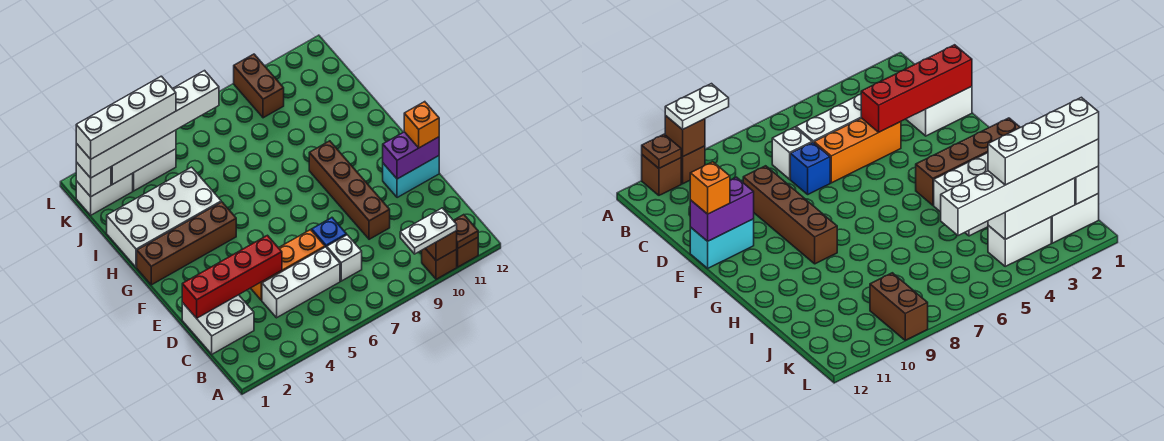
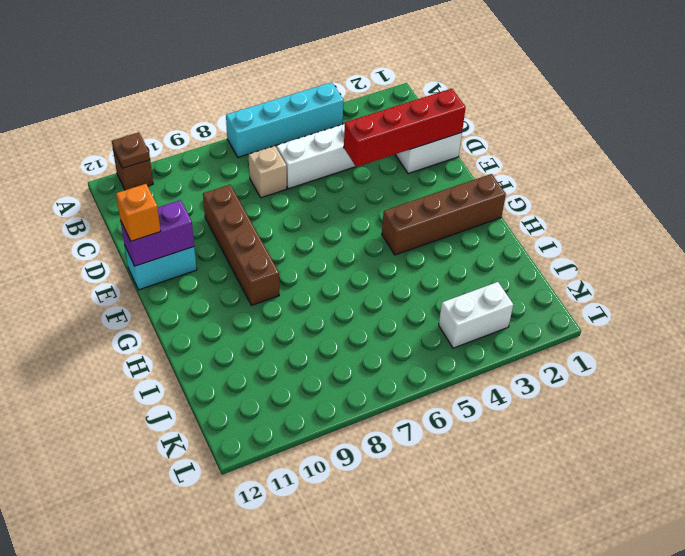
cyan brick A4:A7 level 1 -> none
tan brick C7 level 1 -> white brick C7 level 1
none -> brown brick A10 level 1
none -> orange brick D4:D6 level 1
none -> blue brick D7 level 1

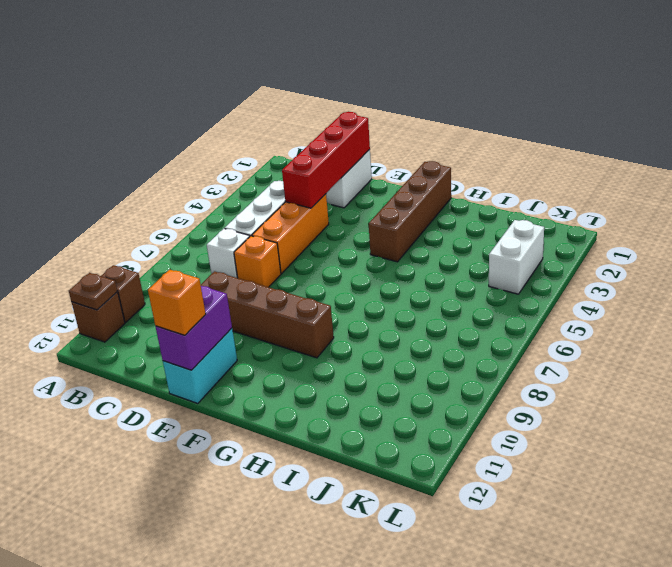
orange brick D7 level 1 -> blue brick D7 level 1
none -> white brick H1:I4 level 1
none -> white brick K1:K2 level 1
none -> brown brick K9:L9 level 1

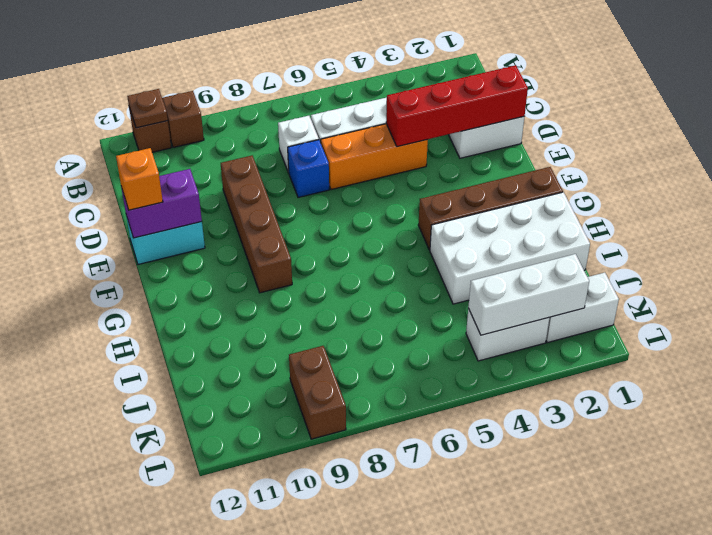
none -> brown brick A10 level 2
none -> white brick K1 level 2
none -> white plate A9:A10 level 3

